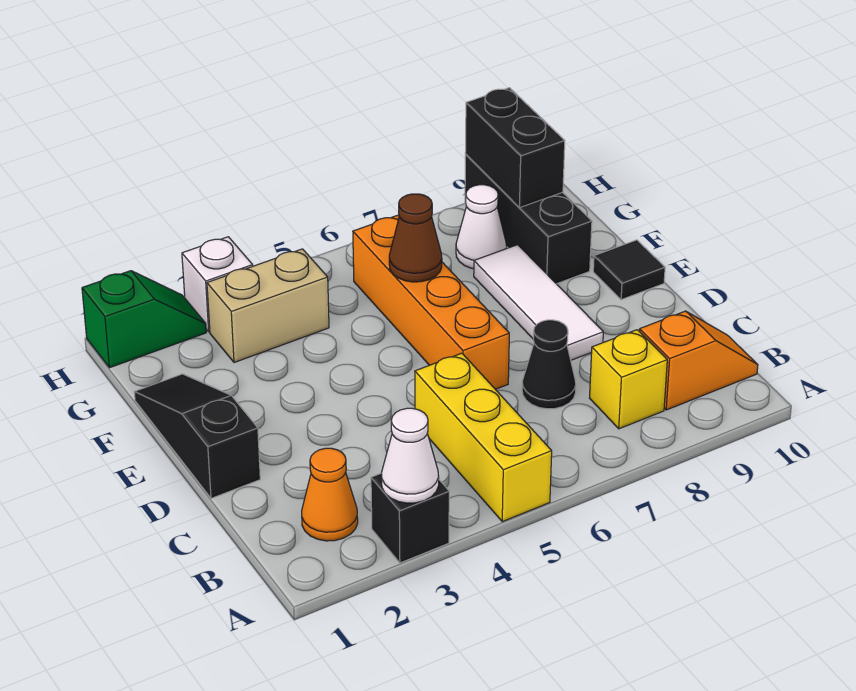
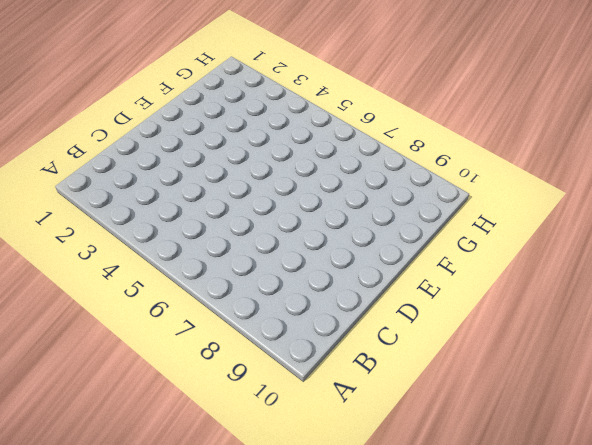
none -> black brick A3 level 1
none -> yellow brick A5:C5 level 1
none -> orange cone B2 level 1

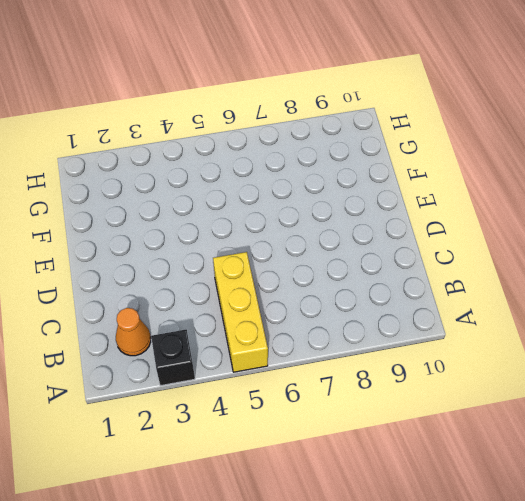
none -> yellow brick B8 level 1
none -> orange slope B9:B10 level 1 top 9
none -> black cone C7 level 1

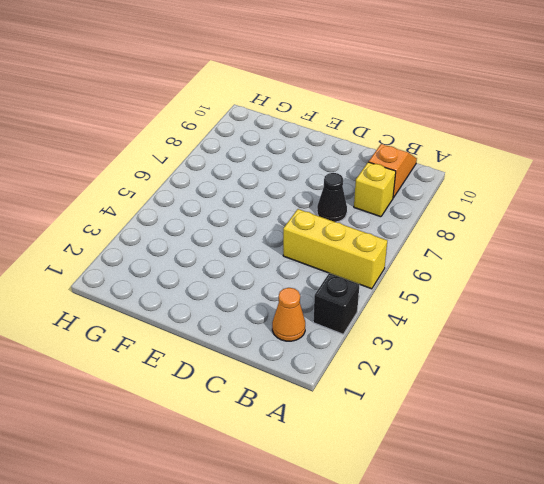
none -> black slope D1:F1 level 1 top D
none -> orange brick D6:G6 level 1
none -> white tile D8:F8 level 1

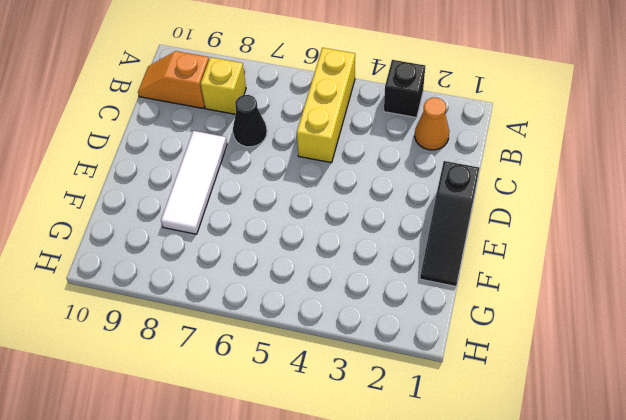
none -> orange brick D6:G6 level 1
none -> black tile E10 level 1
none -> black brick F9:H9 level 1

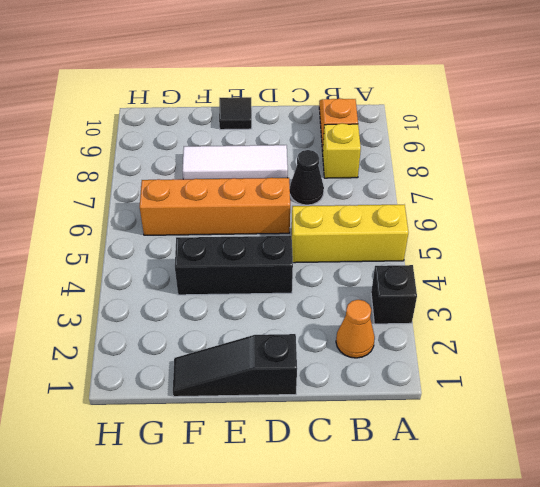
black brick D4:F4 level 1 -> black brick F9:H9 level 1
none -> tan brick G3:G4 level 1
none -> white cone G8 level 1
none -> green slope H1:H2 level 1 top 1

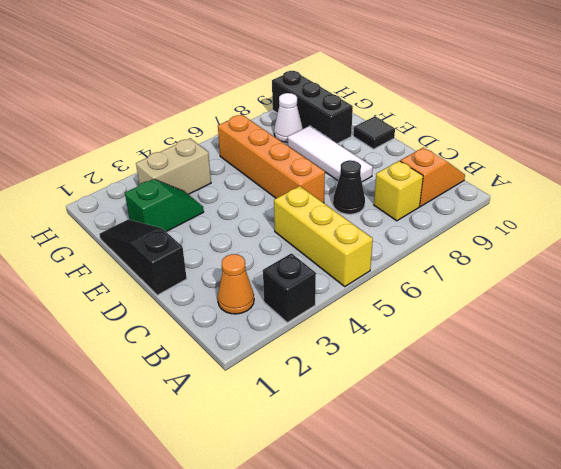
green slope F2:F3 level 1 top 2 -> green slope H1:H2 level 1 top 1
none -> white brick H3 level 1
none -> white cone A3 level 2
none -> brown cone F6 level 2

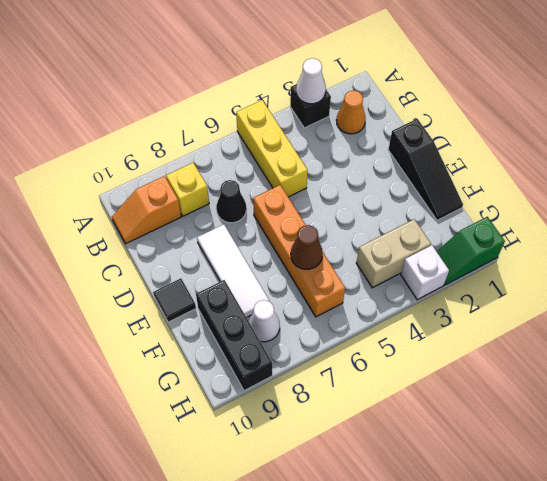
none -> black brick G9:H9 level 2

